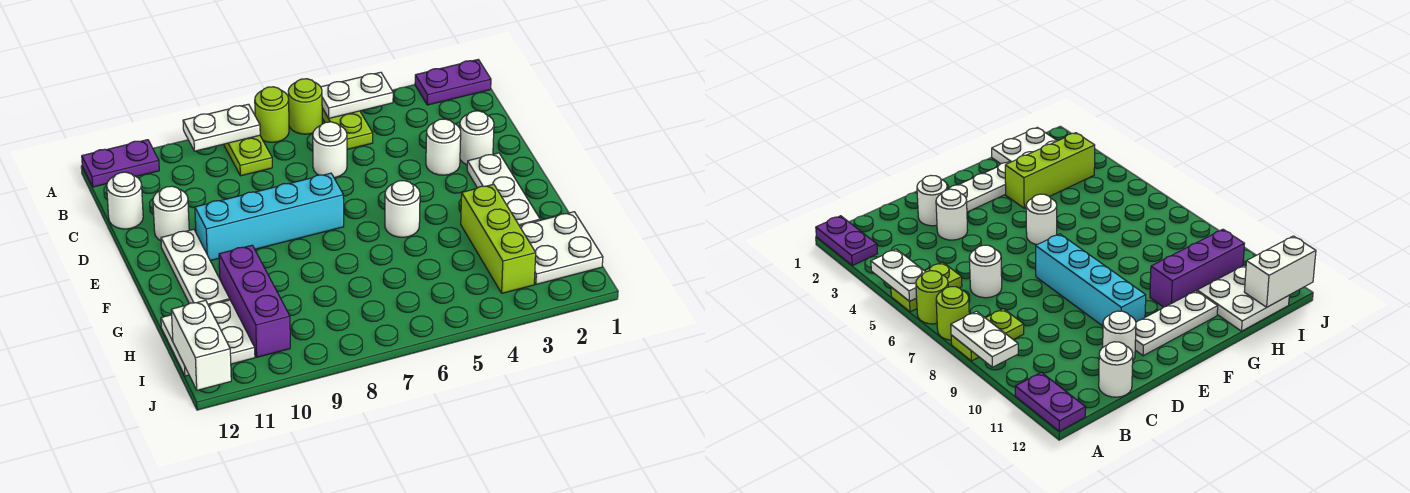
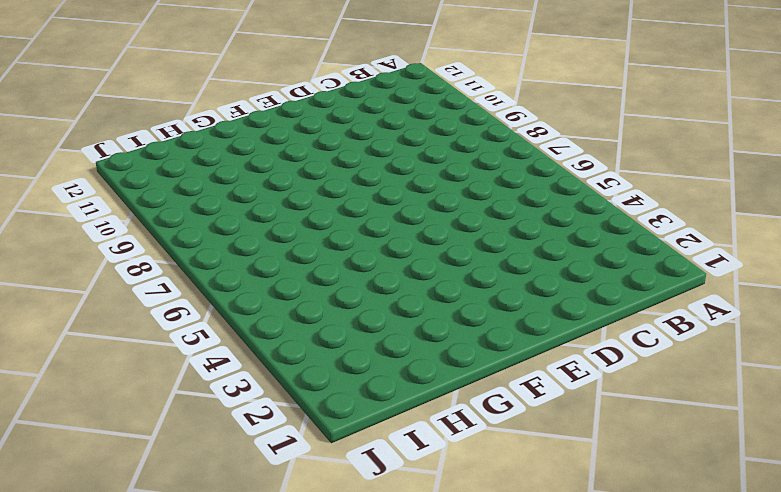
none -> purple plate A1:A2 level 1
none -> lime plate A5:B5 level 1
none -> lime round brick A6 level 1

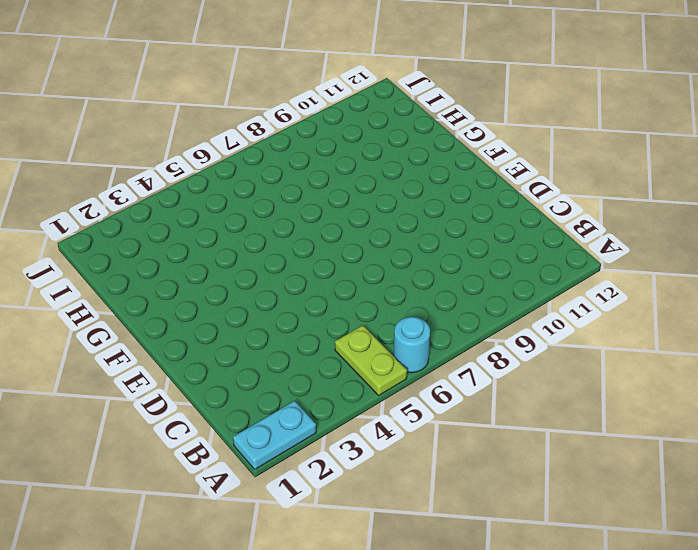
cyan plate A1:A2 level 1 -> purple plate A1:A2 level 1
cyan round brick A6 level 1 -> lime round brick A6 level 1
none -> lime round brick A7 level 1
none -> lime plate A8:B8 level 1
none -> purple plate A11:A12 level 1

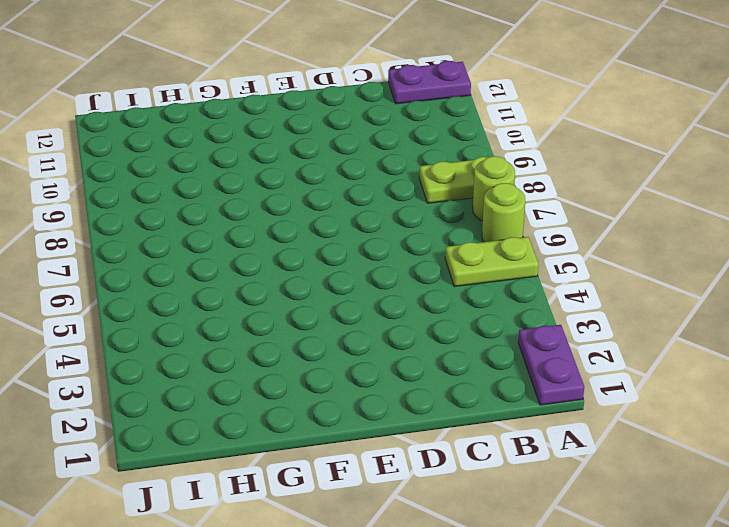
purple plate A12:B12 level 1 -> purple plate A11:A12 level 1
none -> white round brick C6 level 1
none -> white round brick C12 level 1
none -> white round brick D2 level 1

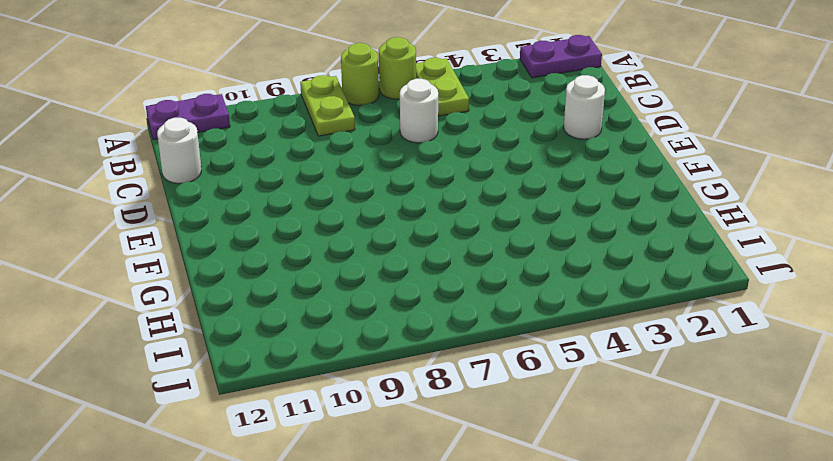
none -> white round brick D3 level 1
none -> white round brick D11 level 1
none -> white plate E2:G2 level 1

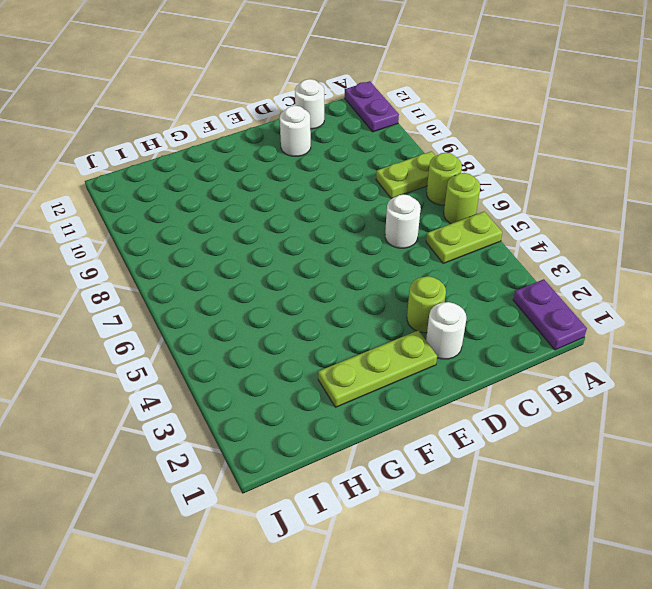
lime round brick D3 level 1 -> white round brick D3 level 1
lime plate E2:G2 level 1 -> white plate E2:G2 level 1
none -> cyan brick E7:E10 level 1
none -> white plate E11:G11 level 1
none -> white round brick F5 level 1

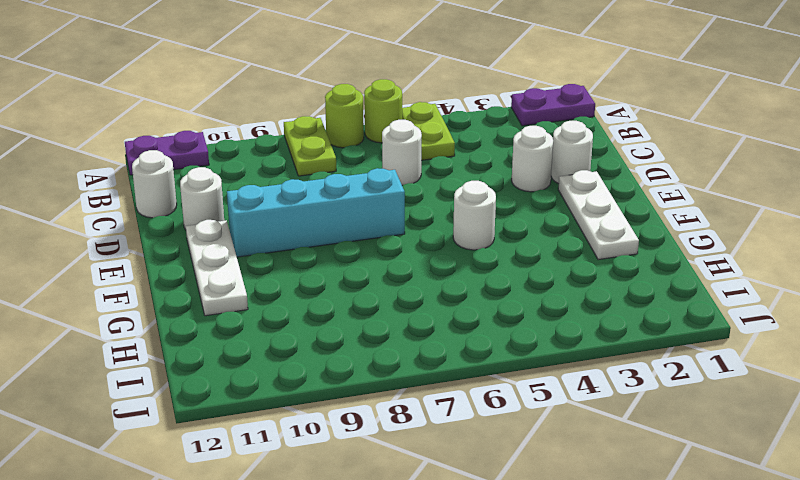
none -> lime brick G3:I3 level 1
none -> purple brick G10:I10 level 1
none -> white plate H1:I2 level 1

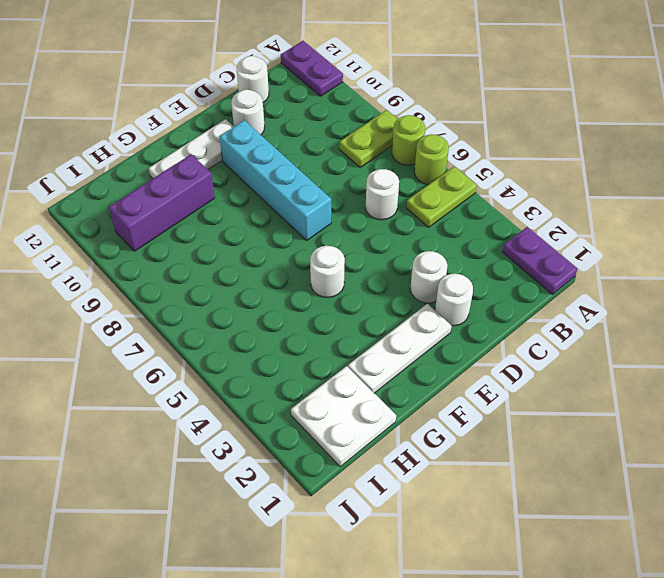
none -> lime brick G3:I3 level 1
none -> white plate H11:I12 level 1
none -> white plate A4:A5 level 2

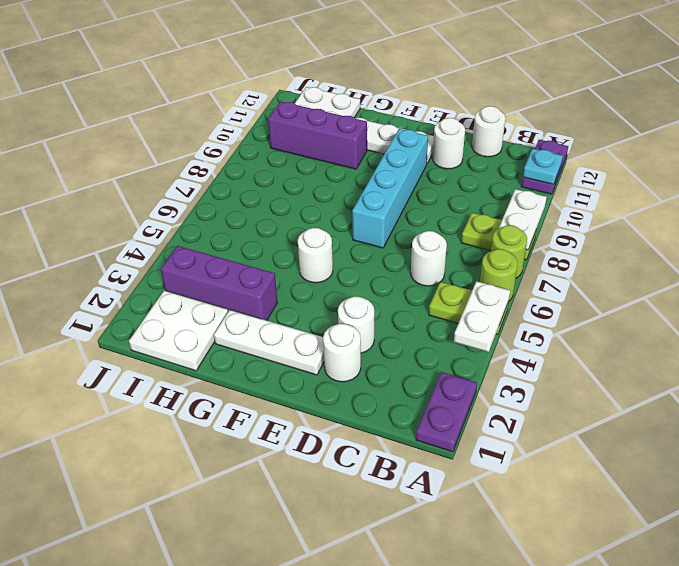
cyan plate A11 level 2 -> none
purple brick G3:I3 level 1 -> lime brick G3:I3 level 1
none -> white brick I12:J12 level 2

